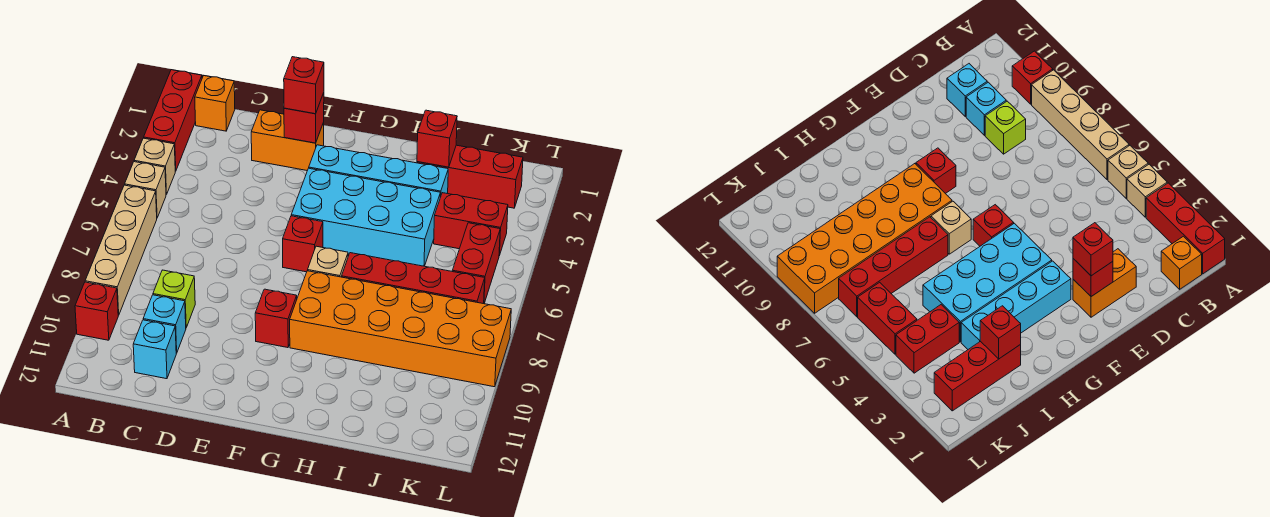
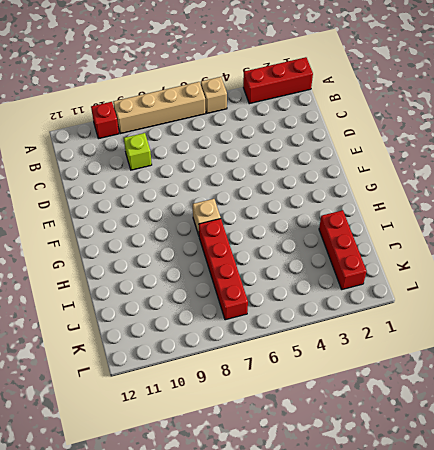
none -> tan brick A4 level 1
none -> orange brick B1 level 1
none -> cyan brick C10 level 1

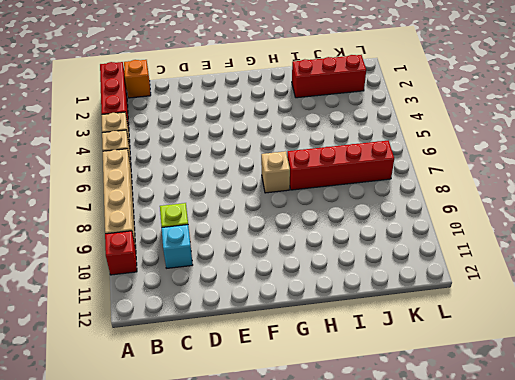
none -> cyan brick C11 level 1
none -> orange brick D2:E2 level 1
none -> cyan brick F3:I3 level 1

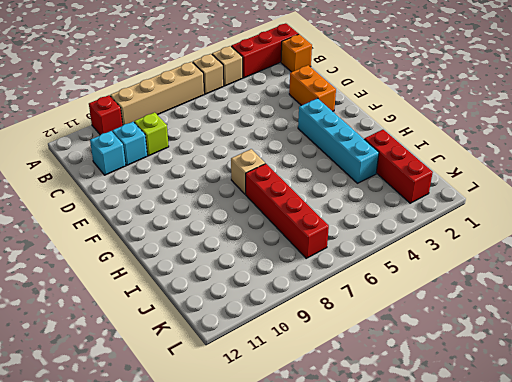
none -> cyan brick F4:I5 level 1
none -> red brick F6 level 1
none -> red brick F9 level 1

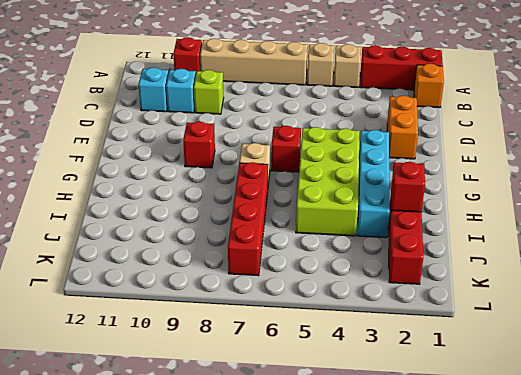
lime brick F4:I5 level 1 -> cyan brick F4:I5 level 1
none -> orange brick G8:L9 level 1
none -> red brick J4:K4 level 1
none -> red brick K5:K6 level 1

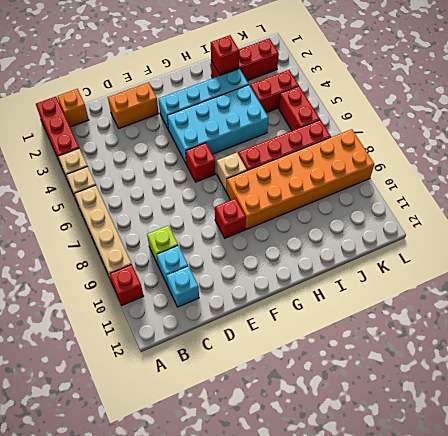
none -> red brick E2 level 2
none -> red brick E2 level 3

